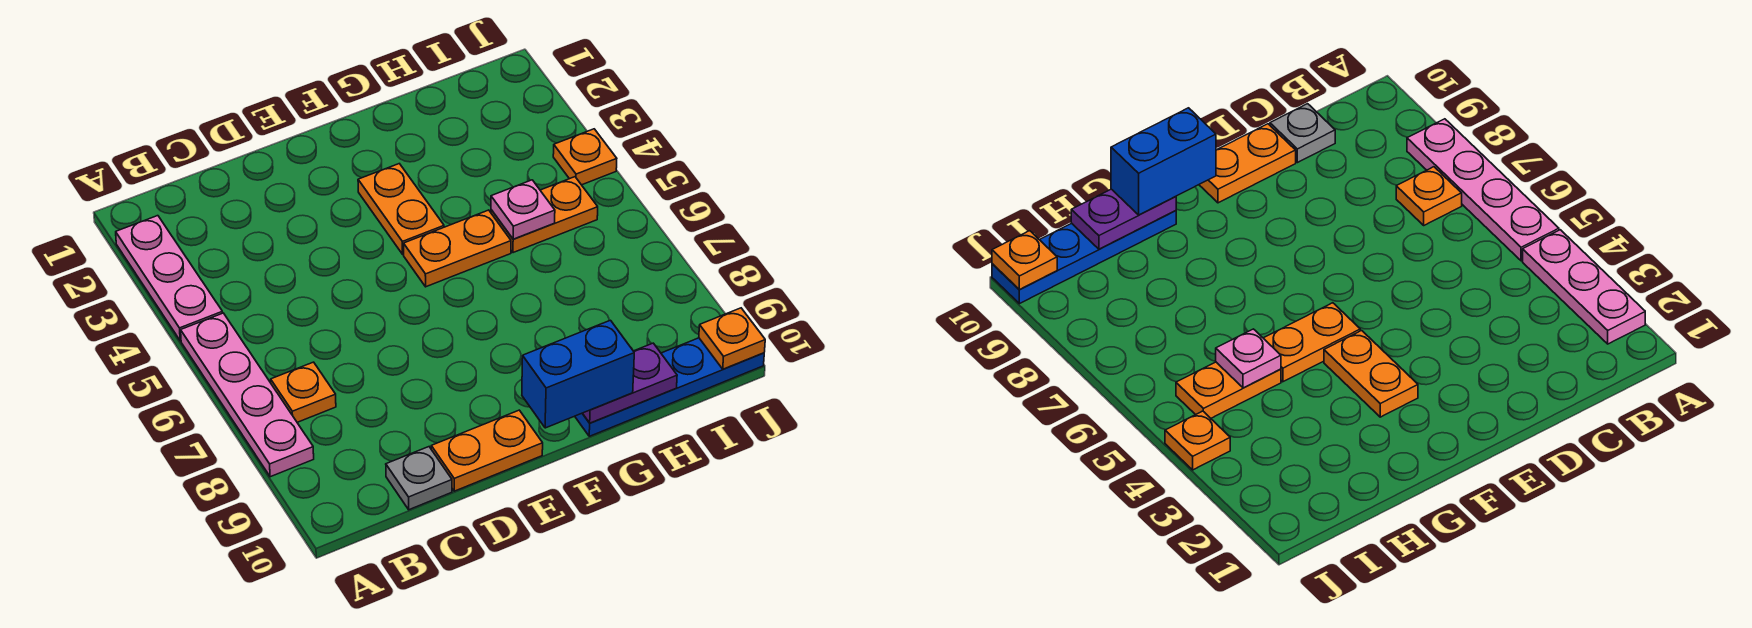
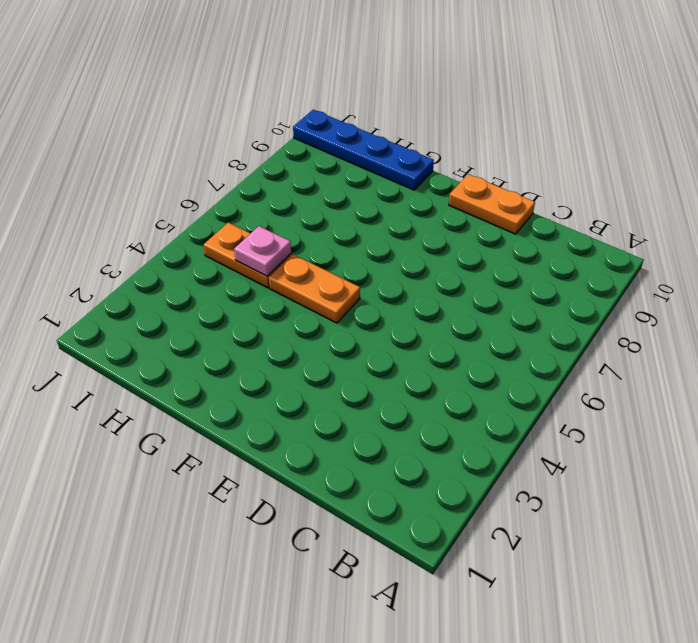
none -> pink plate A2:A4 level 1
none -> pink plate A5:A8 level 1
none -> orange plate B7 level 1

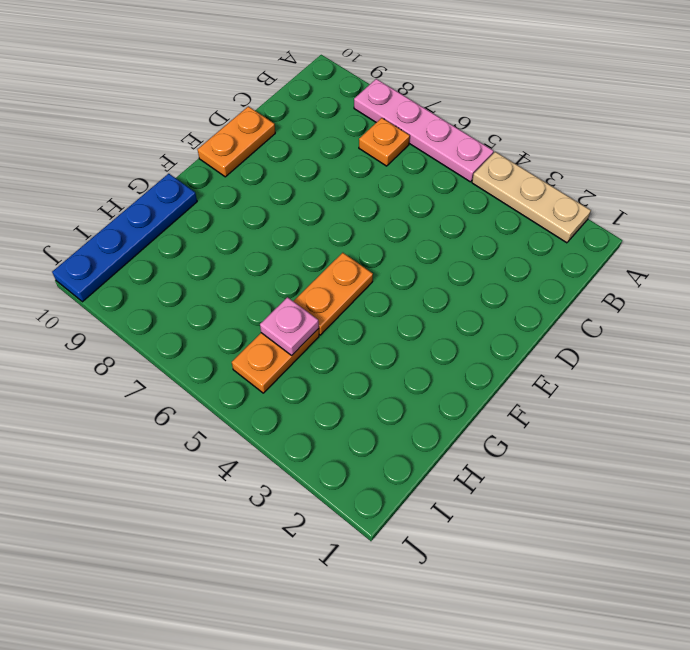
tan plate A2:A4 level 1 -> pink plate A2:A4 level 1
none -> grey plate C10 level 1
none -> orange plate F3:F4 level 1
none -> orange plate J4 level 1

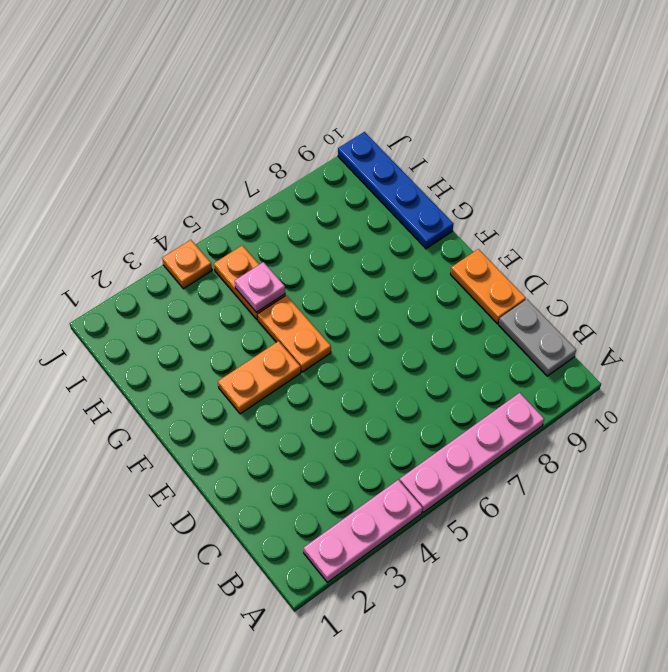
grey plate B10:C10 level 1 -> grey plate C10 level 1
none -> orange plate B7 level 1
none -> purple plate G10:H10 level 2
none -> orange plate J10 level 2

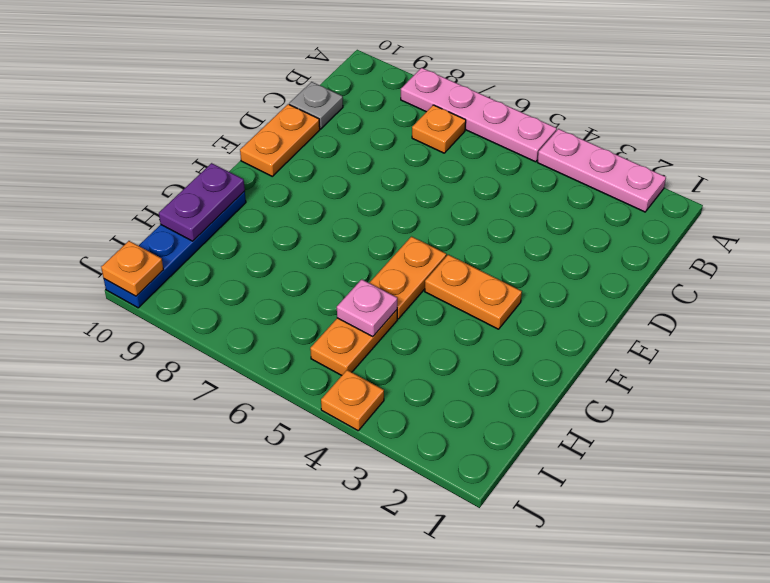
none -> blue brick F10:G10 level 3

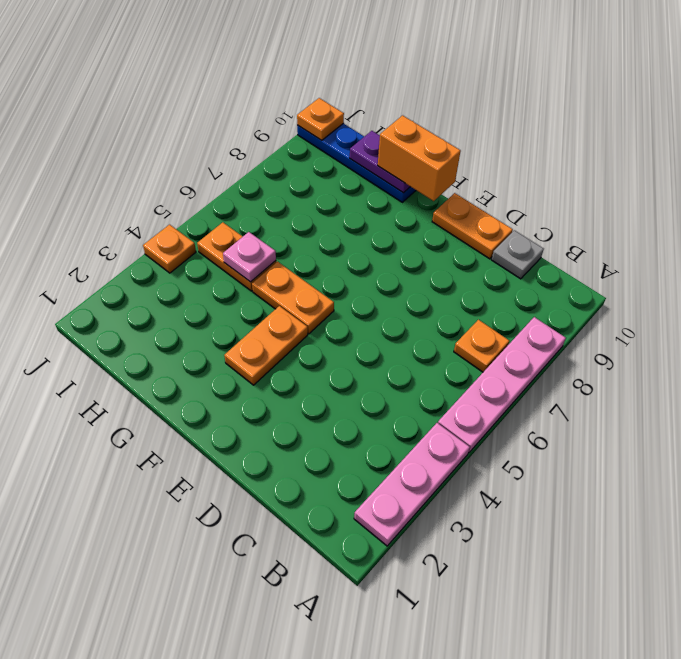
orange brick F10:G10 level 3 -> blue brick F10:G10 level 3

